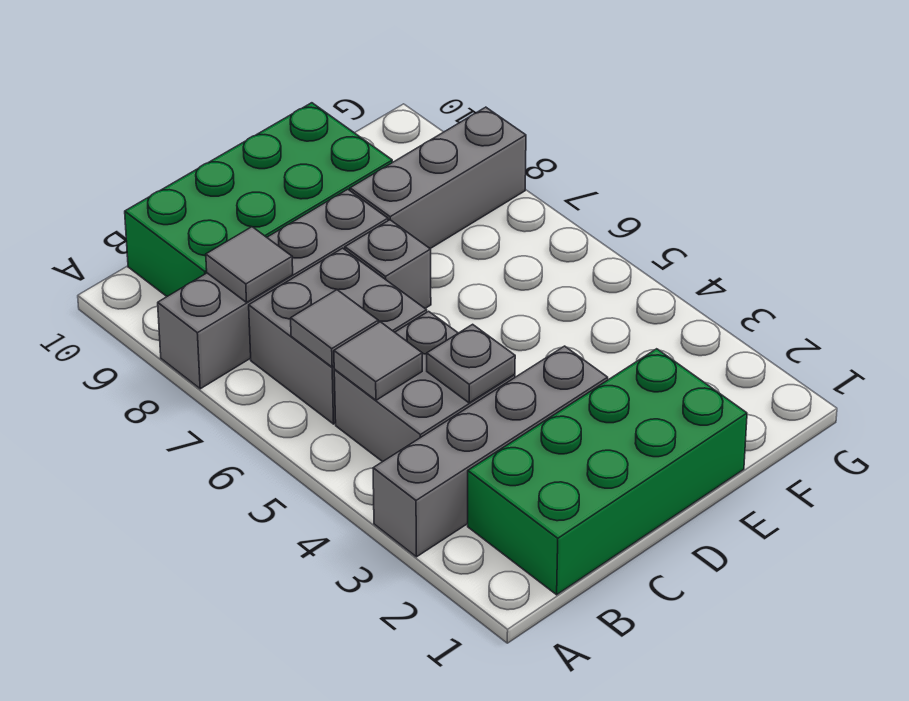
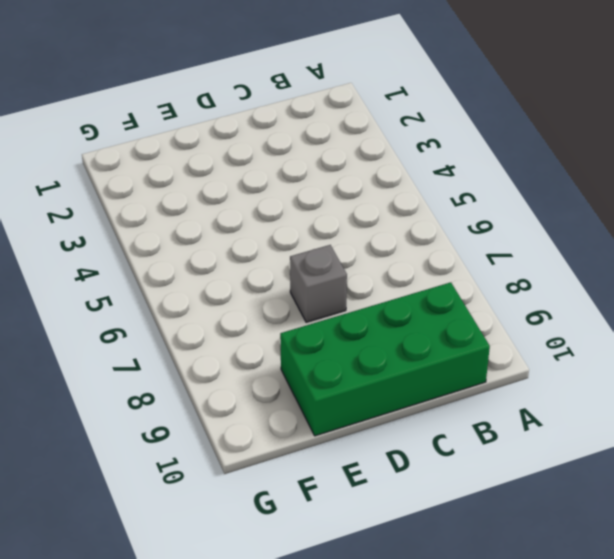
none -> grey brick A3:D3 level 1
none -> grey brick A8:D8 level 1
none -> green brick B1:E2 level 1

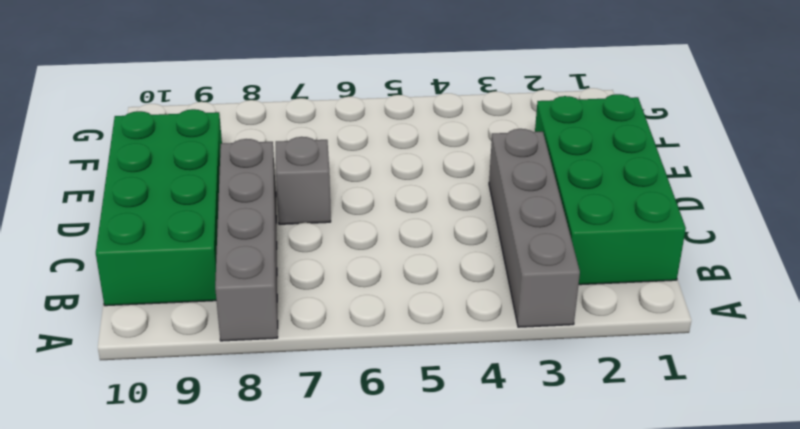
none -> grey brick B4:C5 level 1
none -> grey brick B6:C7 level 1
none -> grey brick E8:G8 level 1

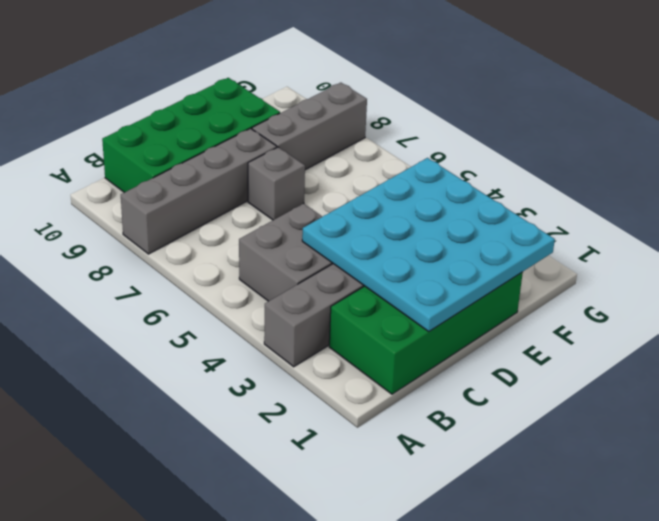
cyan plate C1:F4 level 2 -> grey plate C4 level 2
none -> grey brick B6:C7 level 1
none -> grey tile B5 level 2
none -> grey tile B6 level 2

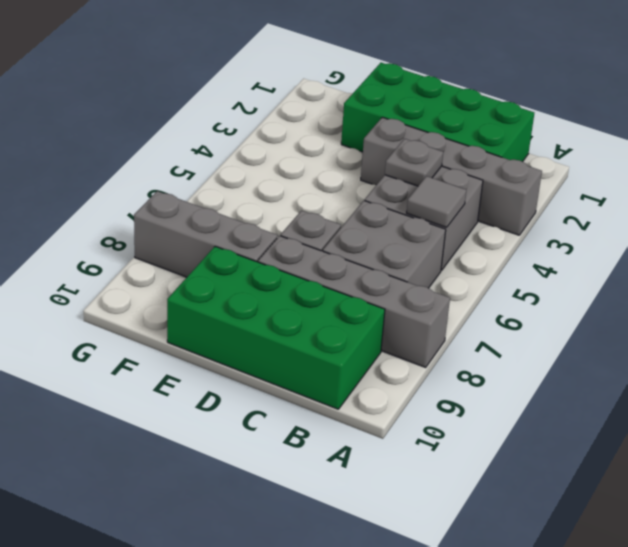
none -> grey tile B6 level 2
none -> grey tile B8 level 2

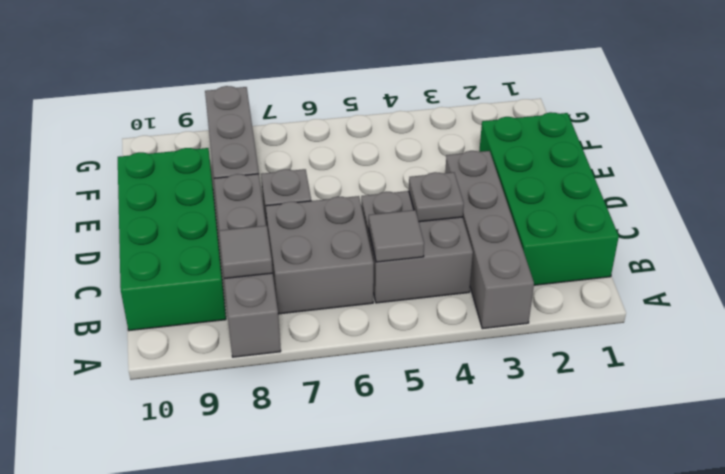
none -> grey tile B6 level 2

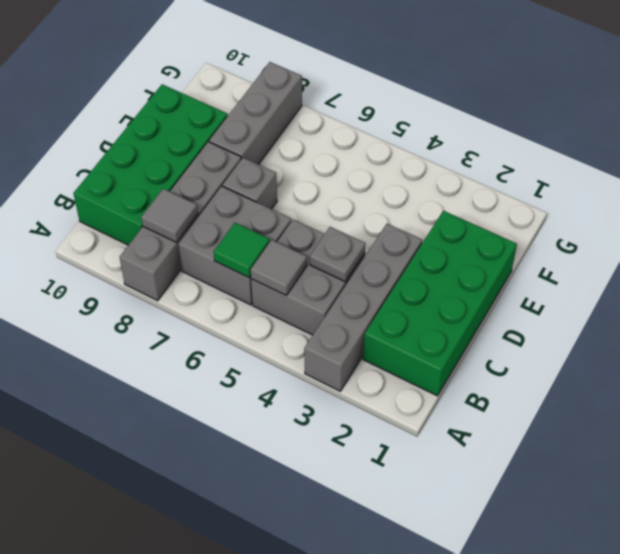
green tile B6 level 2 -> grey tile B6 level 2

